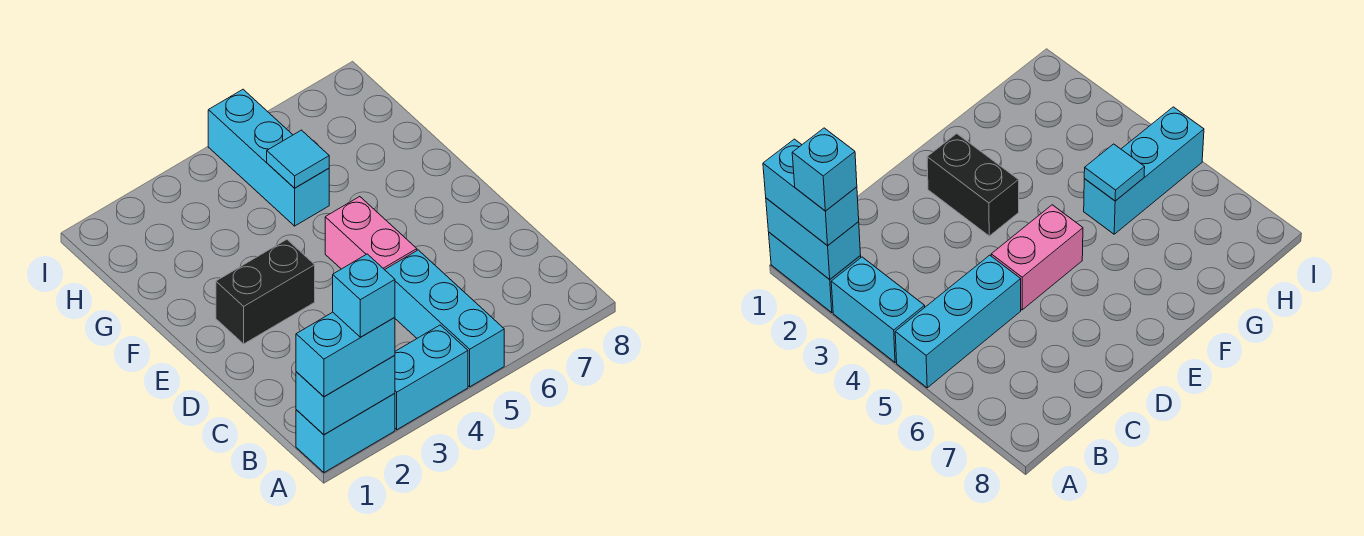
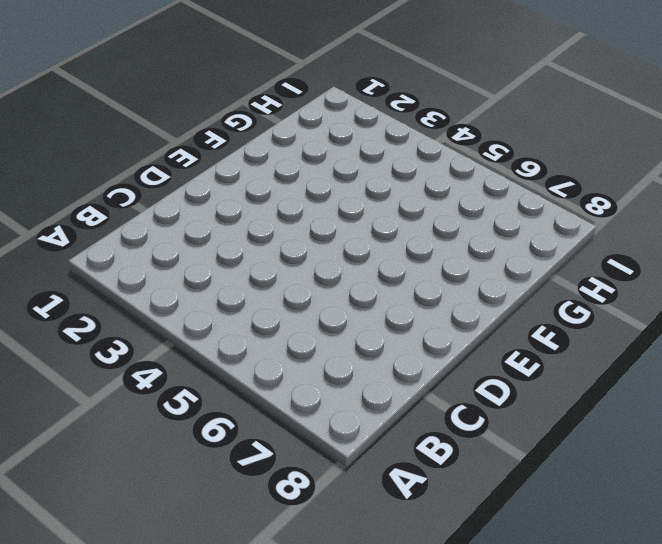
none -> cyan brick A1:A2 level 1
none -> cyan brick A3:A4 level 1

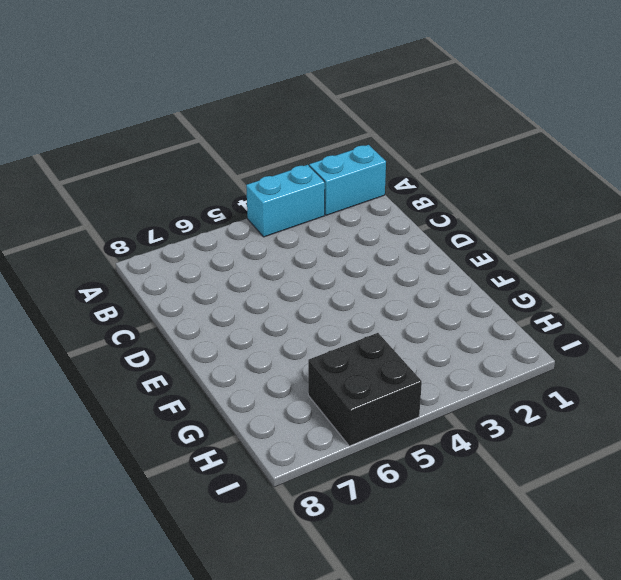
black brick H5:I6 level 1 -> cyan brick G5:I5 level 1
none -> cyan brick A5:C5 level 1
none -> pink brick D5:E5 level 1

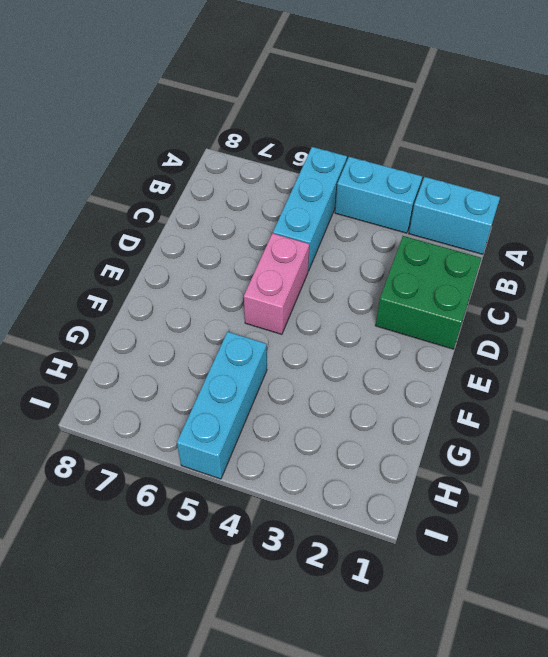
green brick C1:D2 level 1 -> none
none -> black brick E2:E3 level 1
none -> cyan brick A1:A2 level 2

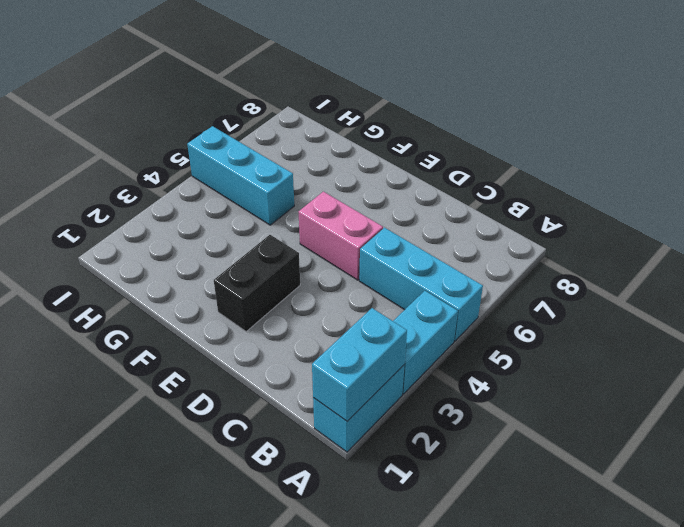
none -> cyan tile G5 level 2
none -> cyan brick A1:A2 level 3

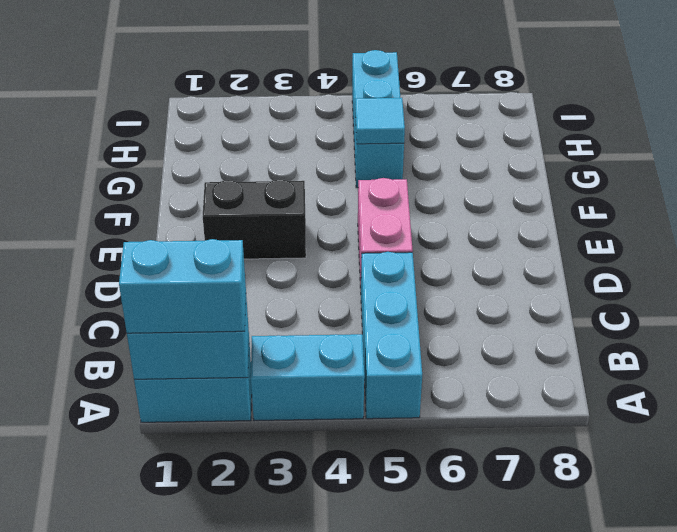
none -> cyan brick A2 level 4

